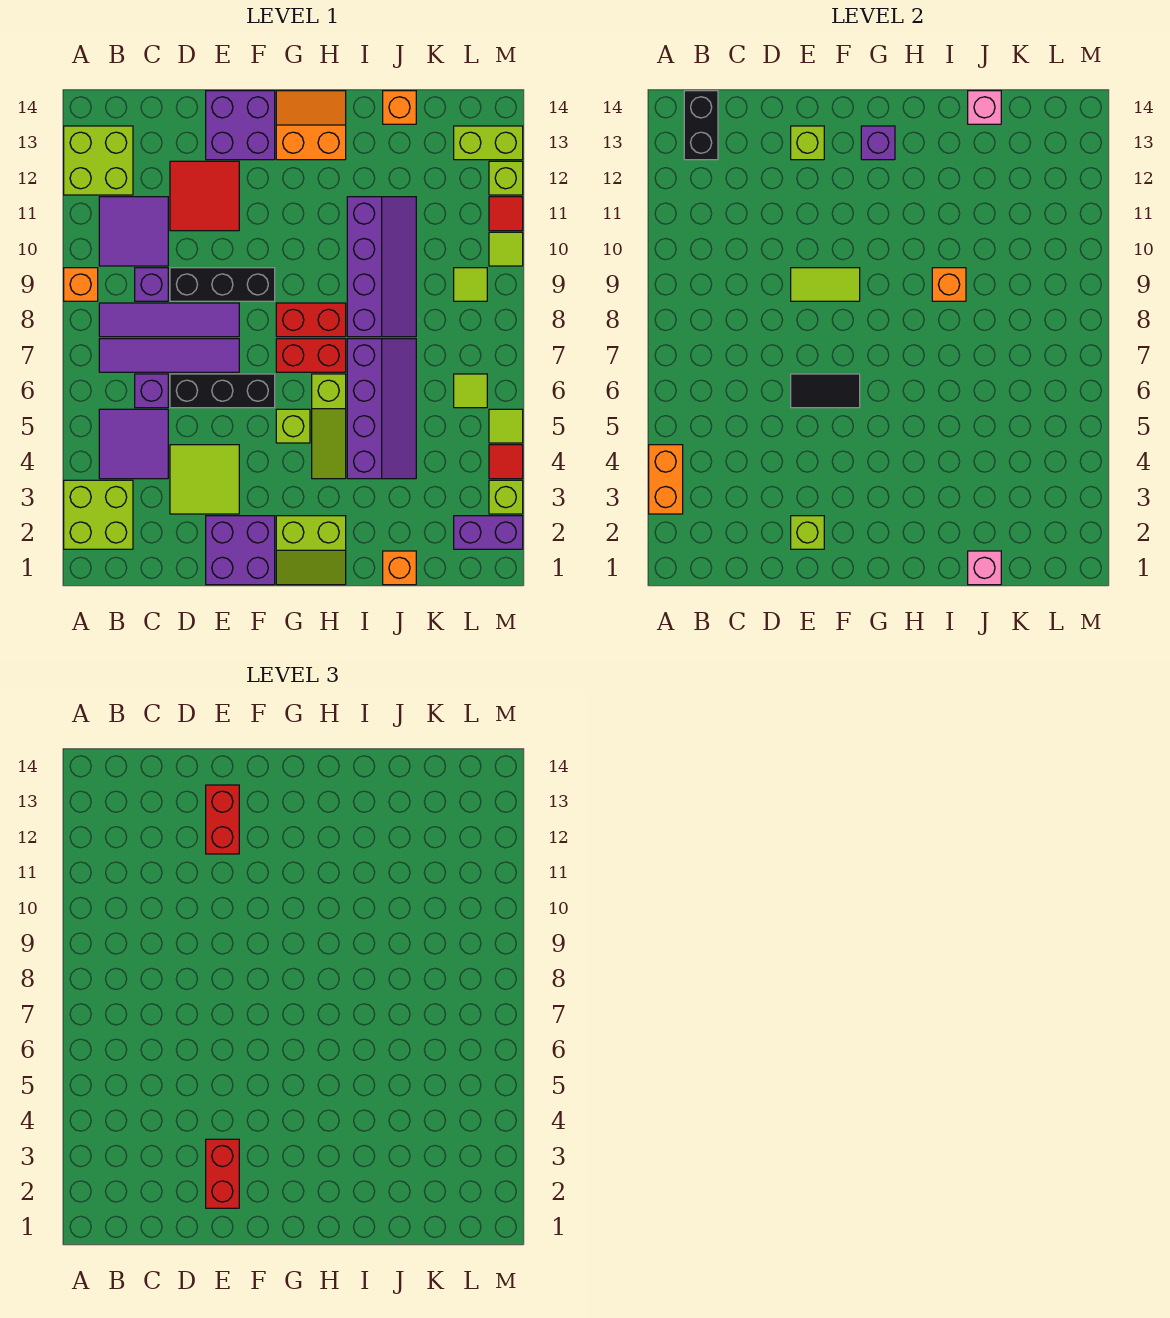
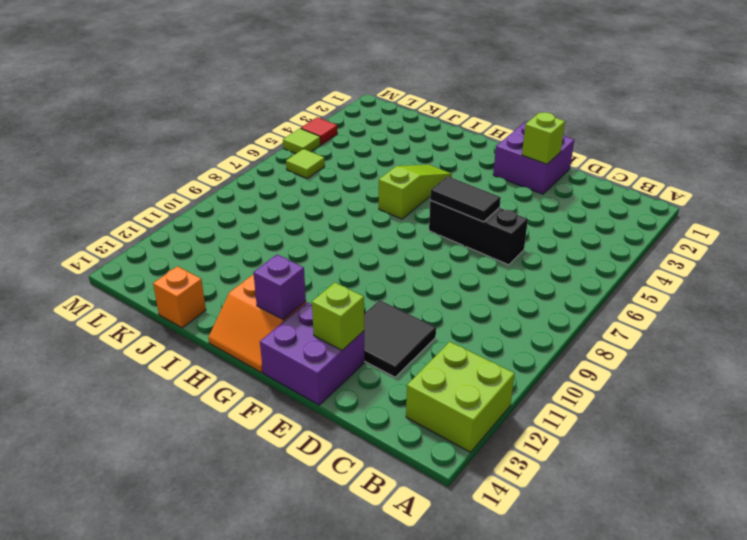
black tile D11:E12 level 1 -> red tile D11:E12 level 1
none -> lime brick A2:B3 level 1
none -> orange brick A9 level 1
none -> purple tile B4:C5 level 1
none -> purple tile B7:E7 level 1

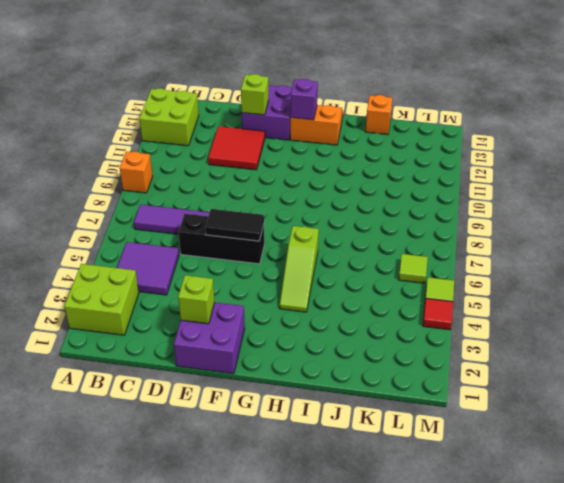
none -> purple tile B8:E8 level 1
none -> purple tile B10:C11 level 1
none -> purple brick C6 level 1
none -> purple brick C9 level 1

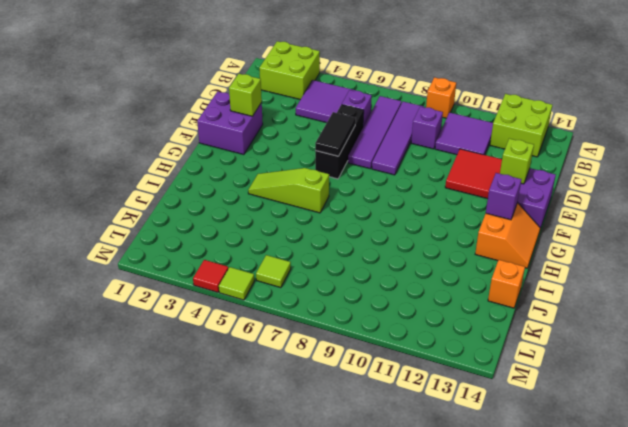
none -> lime tile D3:E4 level 1
none -> black brick D9:F9 level 1
none -> lime slope G1:H2 level 1 top 2
none -> lime brick G5 level 1

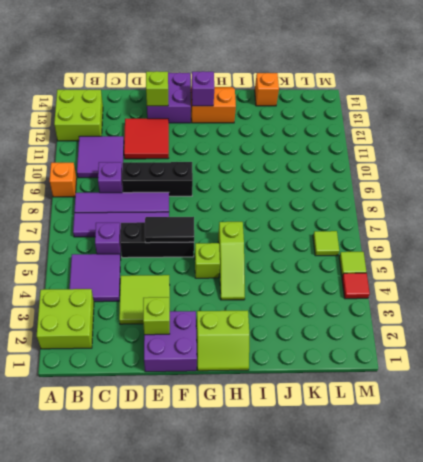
none -> red brick G7:H7 level 1
none -> red brick G8:H8 level 1
none -> purple slope I4:J7 level 1 top I
none -> purple slope I8:J11 level 1 top I

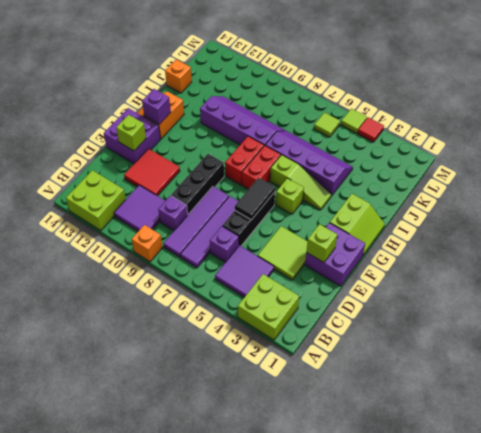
none -> orange brick J1 level 1
none -> purple brick L2:M2 level 1
none -> lime tile L9 level 1
none -> lime brick L13:M13 level 1

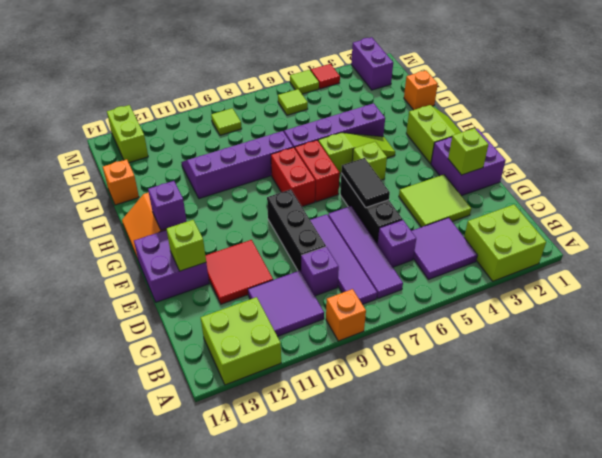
none -> lime brick M3 level 1
none -> lime tile M10 level 1
none -> red tile M11 level 1
none -> lime brick M12 level 1

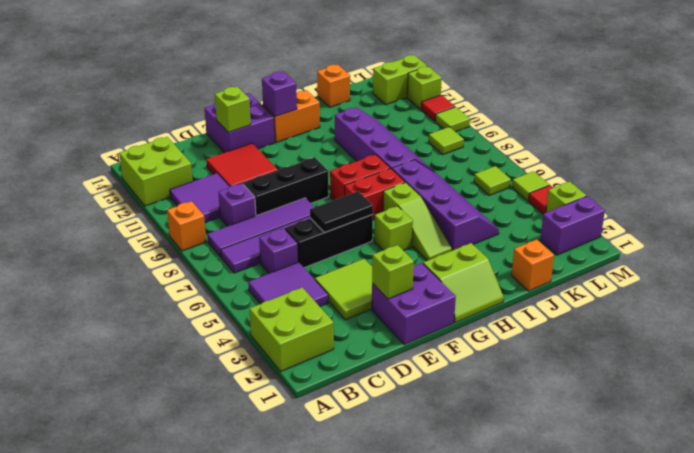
none -> orange brick A3:A4 level 2
none -> black brick B13:B14 level 2
none -> lime tile E9:F9 level 2
none -> orange brick I9 level 2

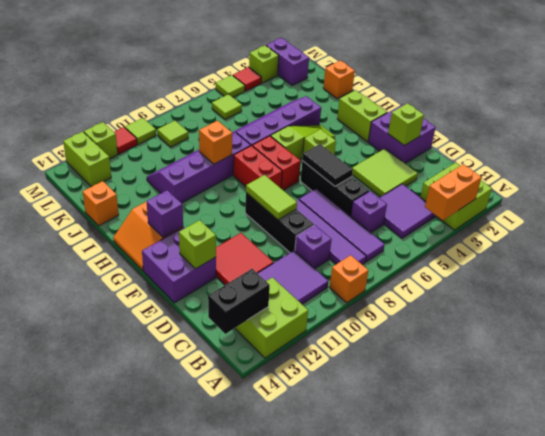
none -> pink brick J1 level 2
none -> pink brick J14 level 2
none -> red brick E2:E3 level 3
none -> red brick E12:E13 level 3

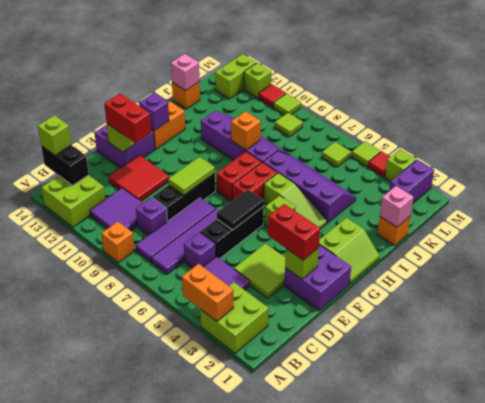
lime brick B14 level 3 -> none

